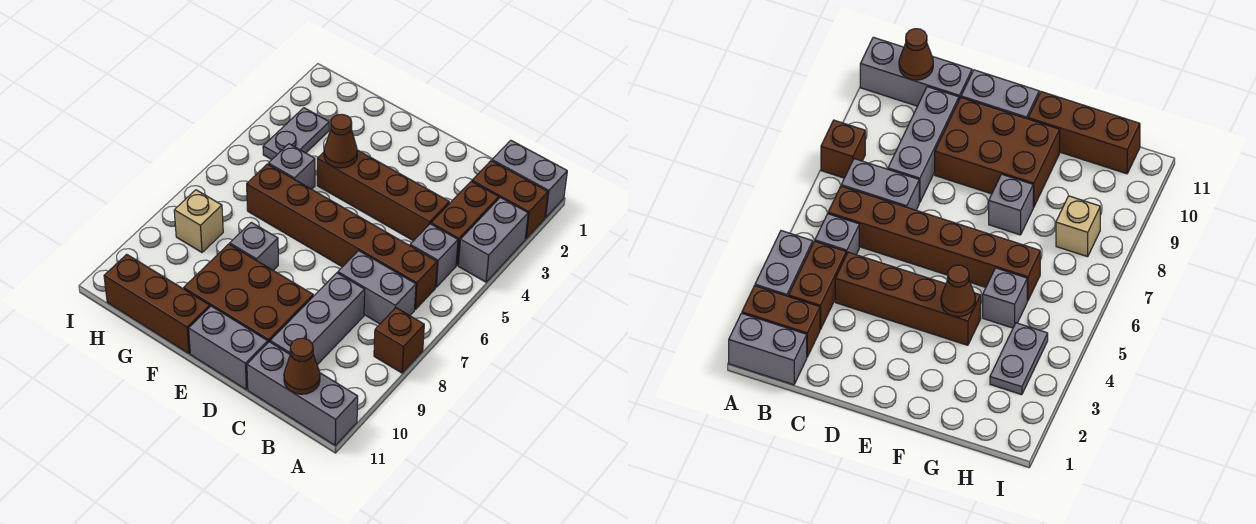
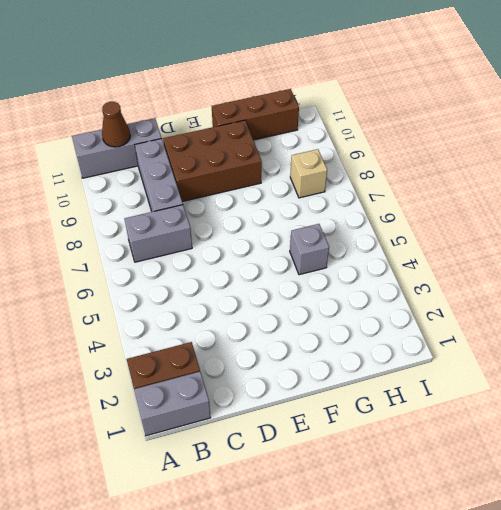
none -> grey brick A3:A4 level 1
none -> brown brick A8 level 1
none -> brown brick B3:B4 level 1

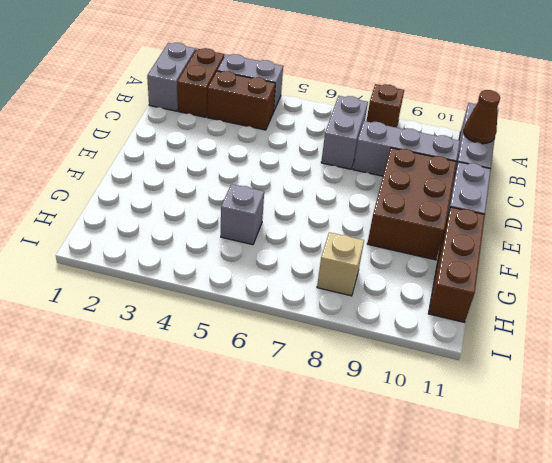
none -> grey brick B5 level 1
none -> brown brick B6:G6 level 1
none -> brown brick C4:F4 level 1

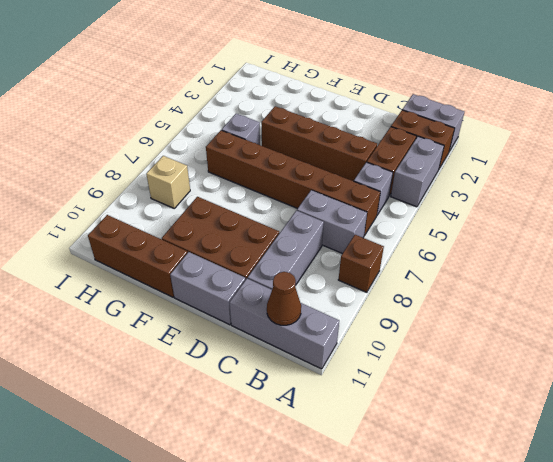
none -> grey brick F8 level 1
none -> grey plate H3:H4 level 1
none -> brown cone F4 level 2

